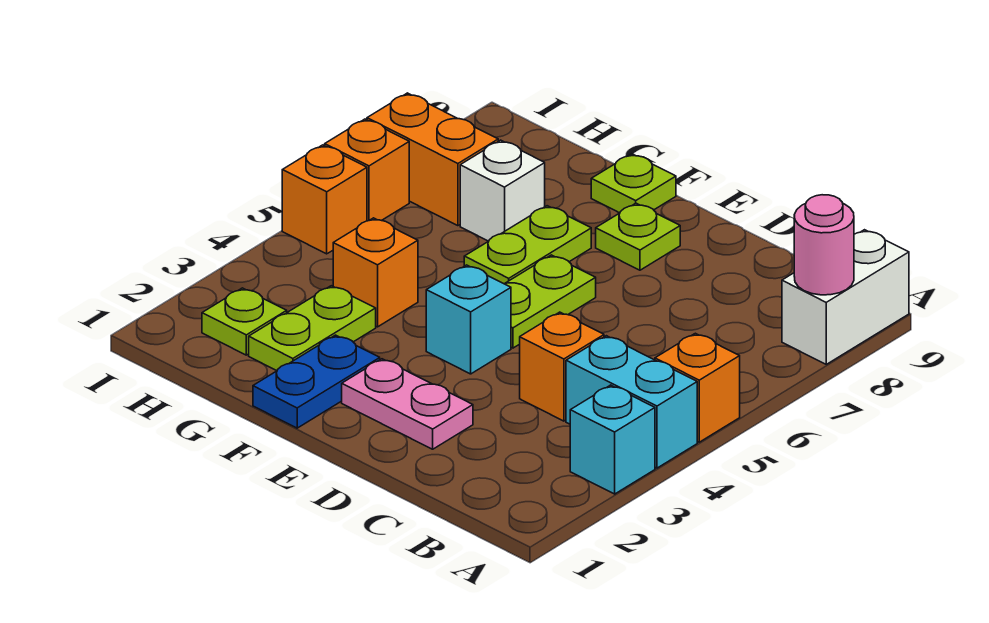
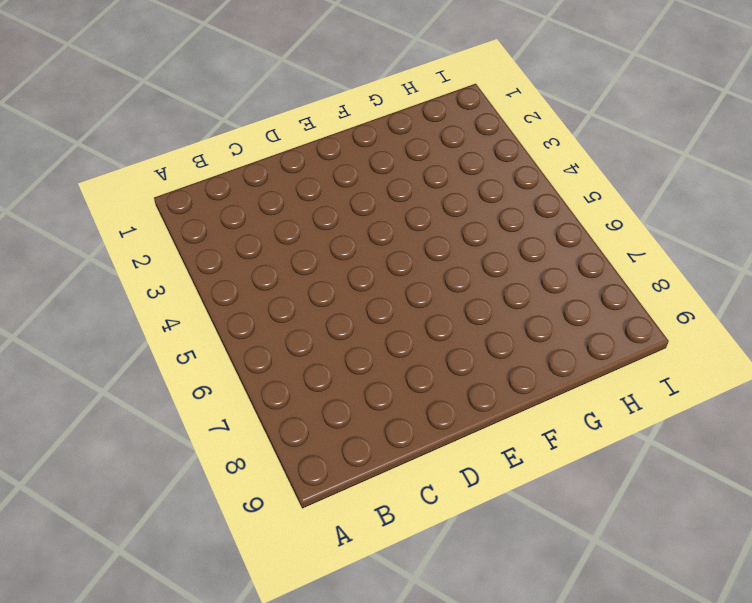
none -> cyan brick A3 level 1
none -> cyan brick A4:B4 level 1
none -> orange brick A5 level 1

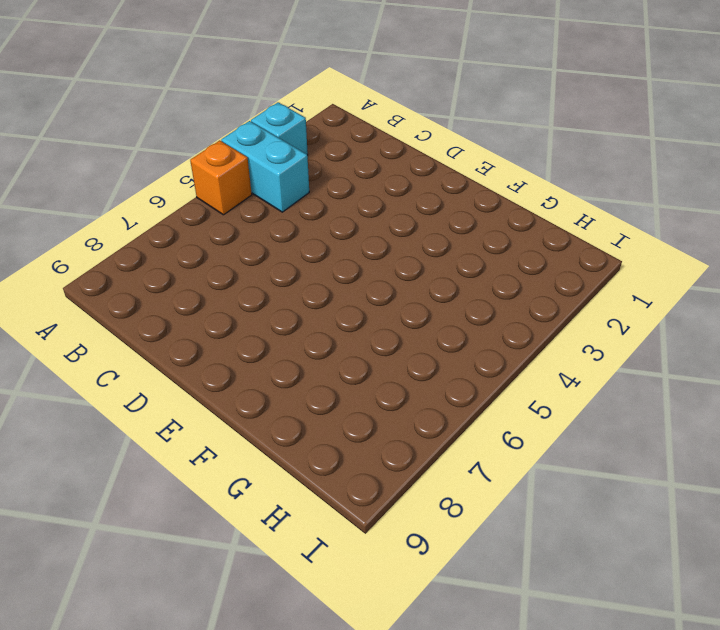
none -> white brick A8:A9 level 1
none -> orange brick C4 level 1
none -> pink plate D2:E2 level 1

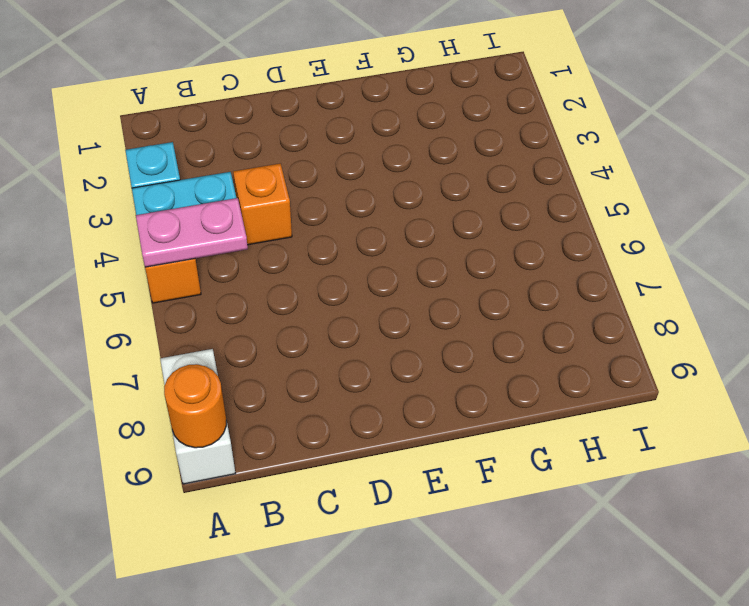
pink plate A5:B5 level 2 -> pink plate D2:E2 level 1
orange round brick A9 level 2 -> none
none -> cyan brick E4 level 1
none -> lime plate E5:E6 level 1
none -> lime plate E8 level 1

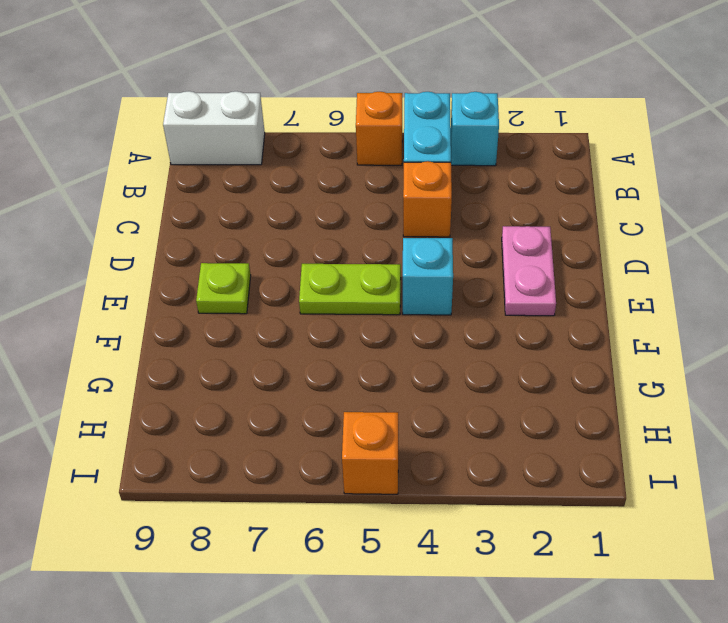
none -> blue plate F1:F2 level 1
none -> lime plate F6:F7 level 1
none -> lime plate F9 level 1

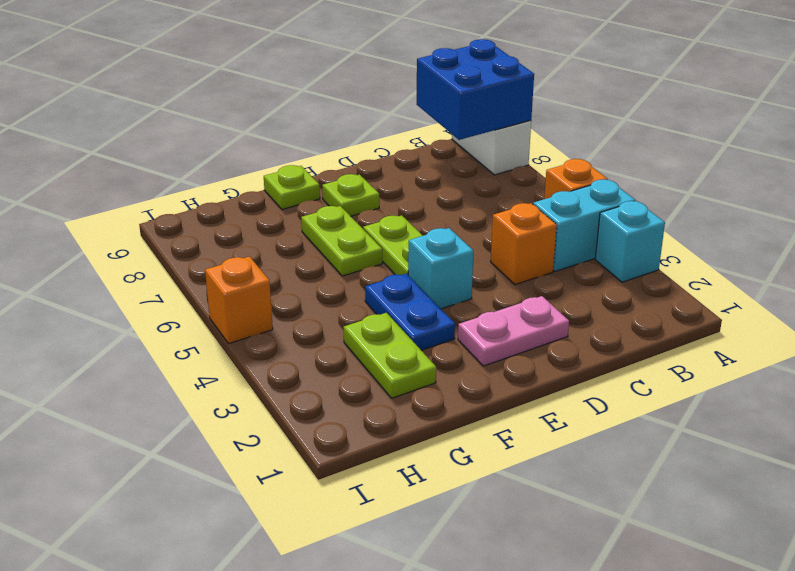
blue brick A8:B9 level 2 -> pink round brick A8 level 2
blue plate F3:F4 level 1 -> blue plate F1:F2 level 1
none -> orange brick G4 level 1
none -> white brick G7 level 1
none -> lime plate H2 level 1

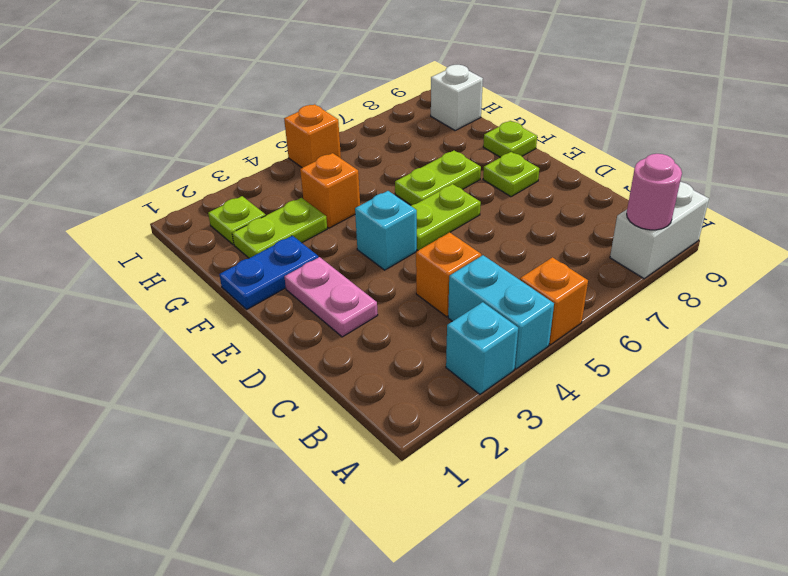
white brick H9 level 1 -> white brick G7 level 1
none -> orange brick H7:I7 level 1
none -> orange brick I6 level 1

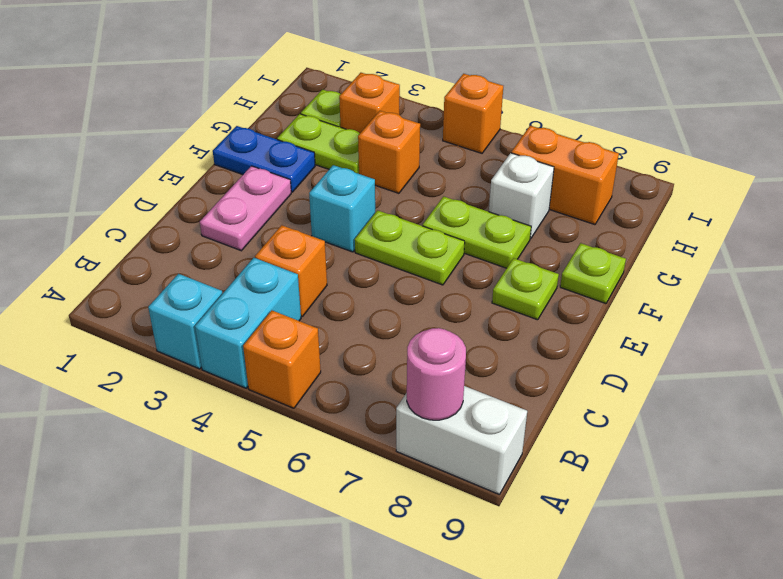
orange brick H3 level 1 -> orange brick I6 level 1
orange brick H7:H8 level 1 -> orange brick H7:I7 level 1

